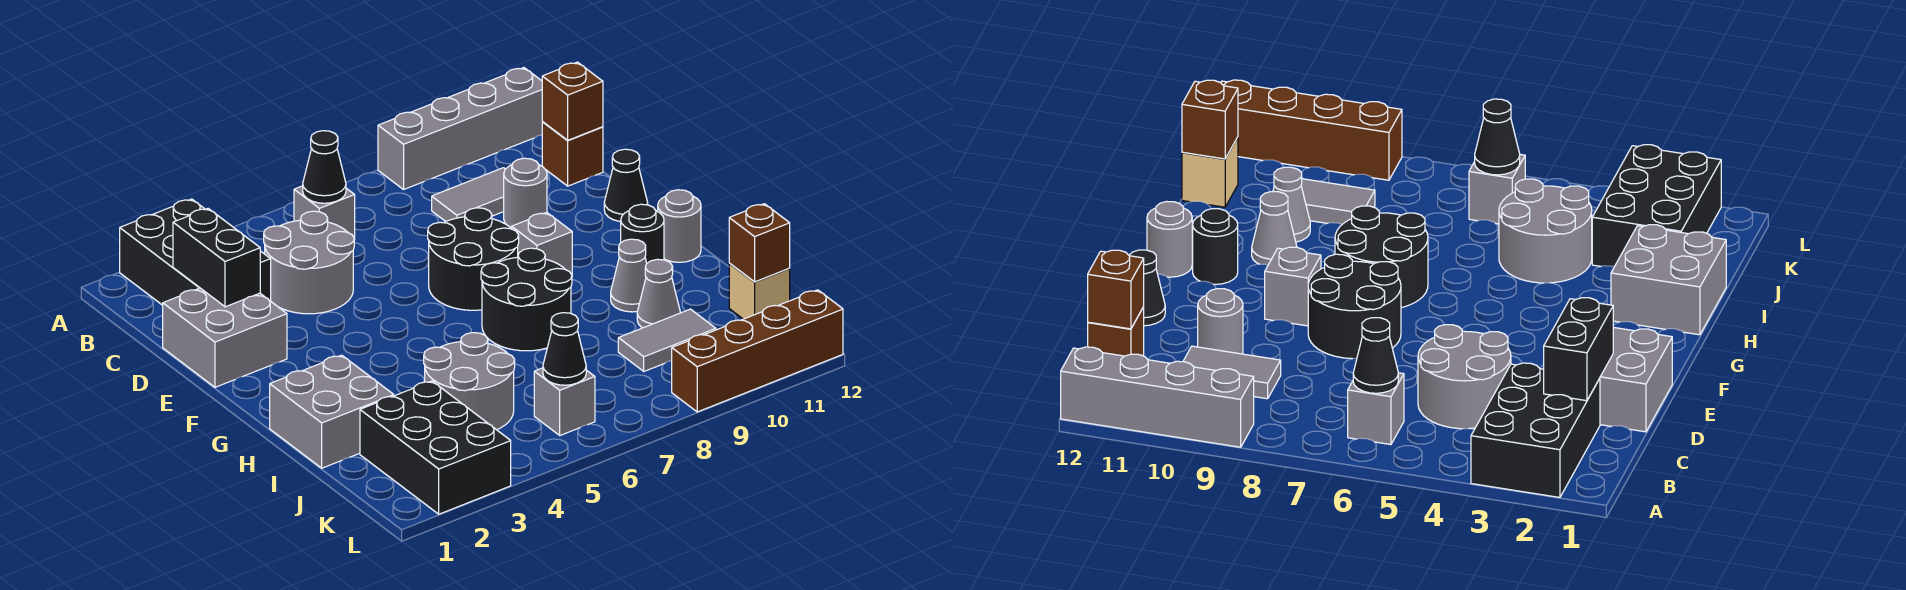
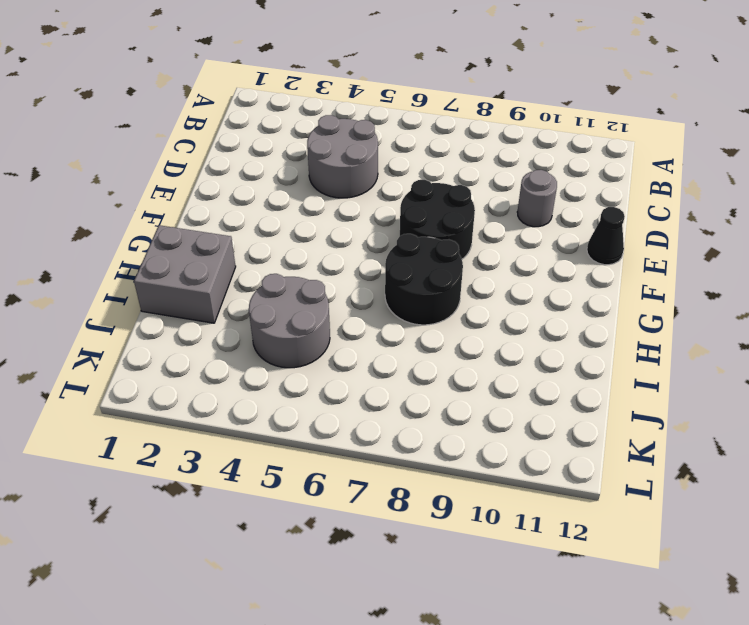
none -> black brick A2:C3 level 1
none -> grey brick A9:A12 level 1
none -> grey brick B6 level 1

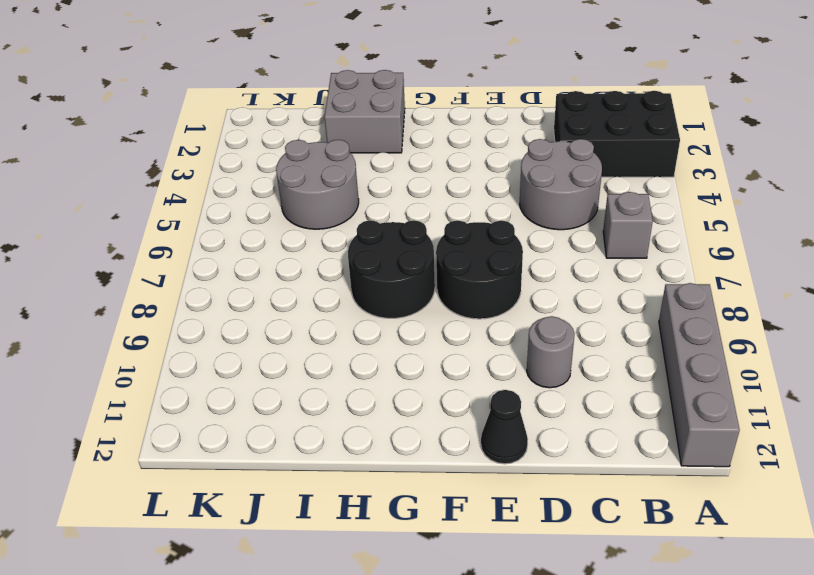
none -> grey tile C9:C10 level 1
none -> brown brick C12 level 1
none -> grey brick D1:E2 level 1

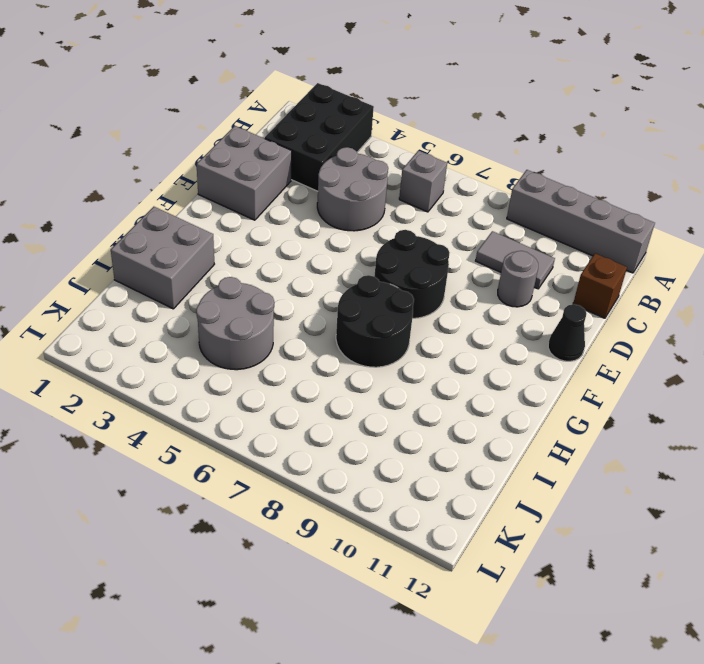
none -> grey brick F9 level 1
none -> black round brick G11 level 1
none -> grey round brick G12 level 1

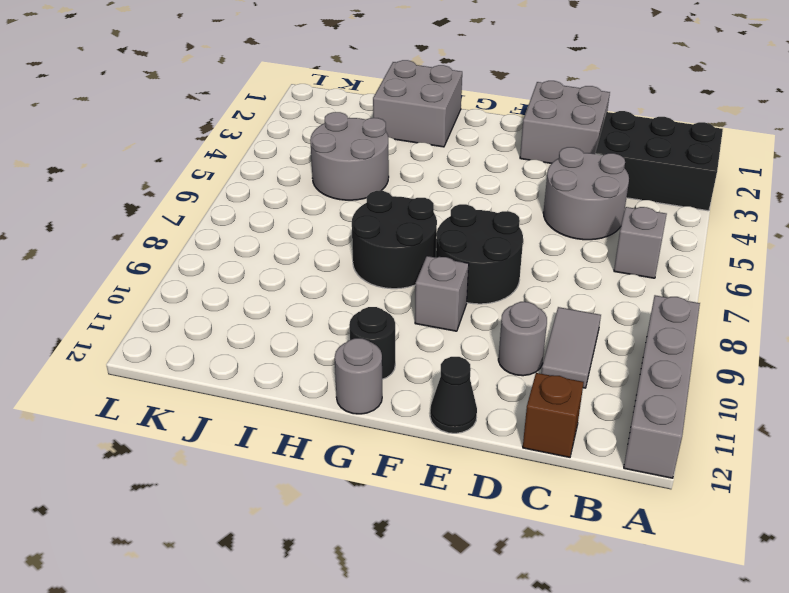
none -> grey cone H10 level 1
none -> grey cone I10 level 1
none -> black brick J2:L3 level 1

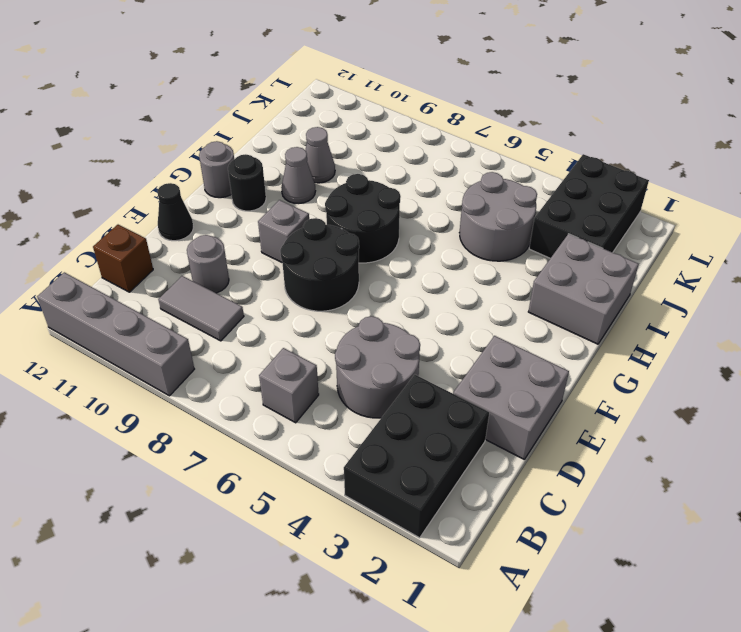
none -> grey tile J9:J10 level 1
none -> tan brick J12 level 1
none -> grey brick K6 level 1

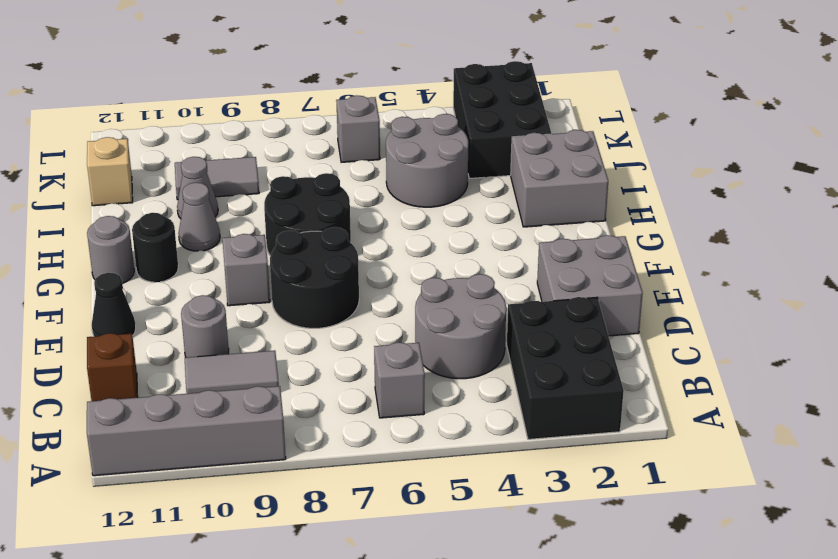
none -> brown brick L9:L12 level 1
none -> black cone B6 level 2
none -> black brick C2:D2 level 2

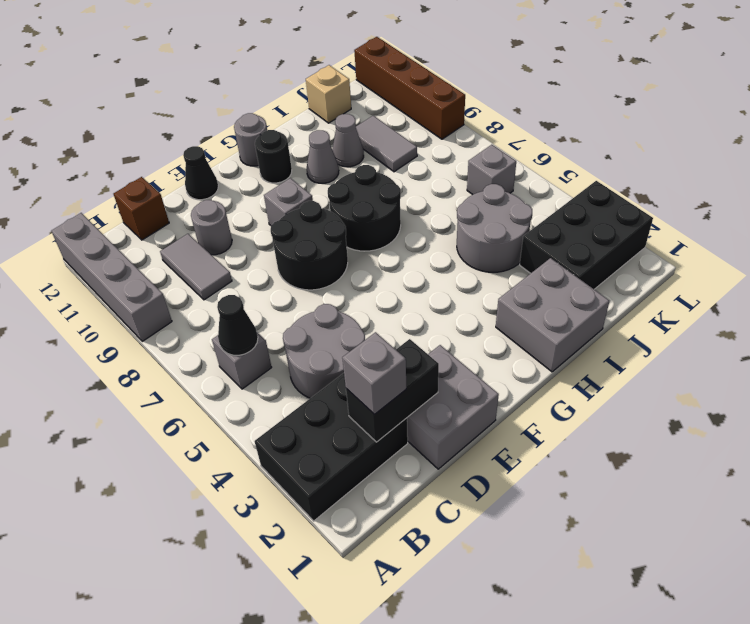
grey brick C2 level 3 -> none
none -> brown brick C12 level 2
none -> brown brick J12 level 2
none -> black cone K6 level 2

